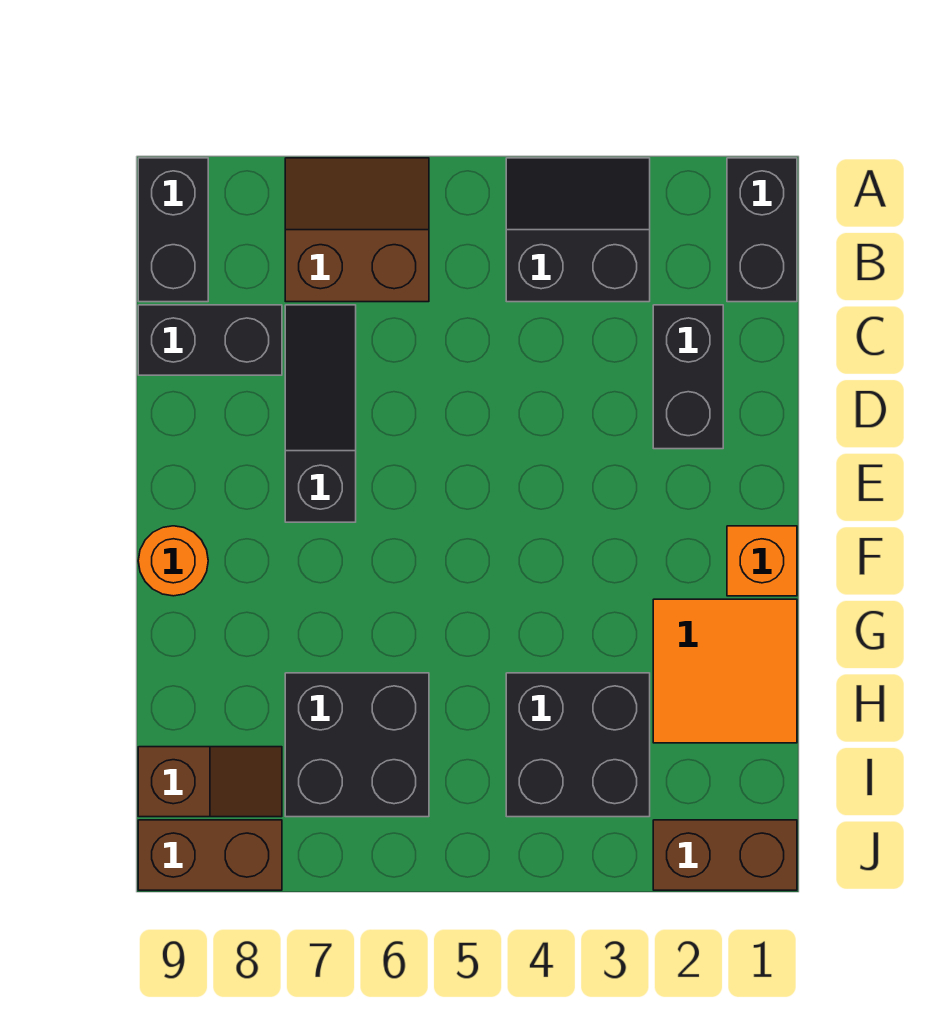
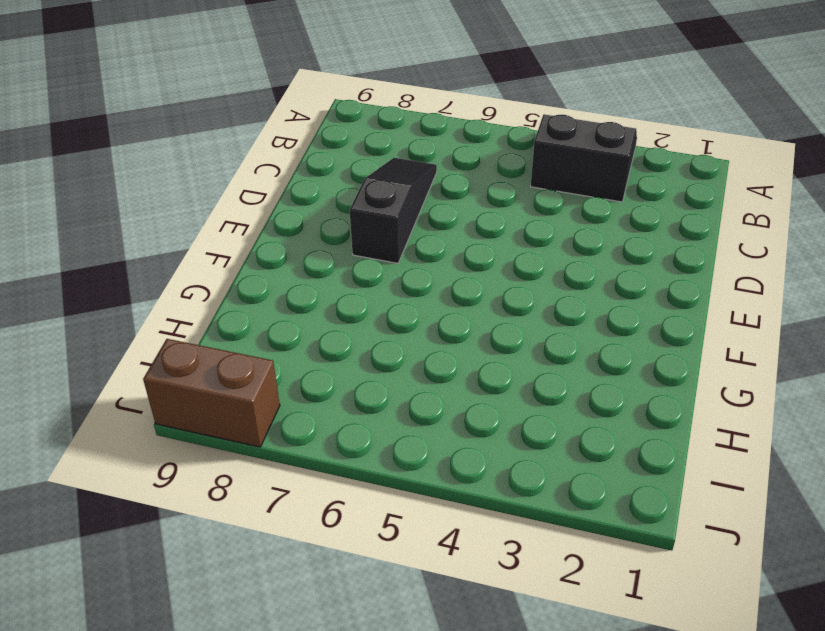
none -> black brick A1:B1 level 1
none -> brown slope A6:B7 level 1 top B
none -> black brick A9:B9 level 1

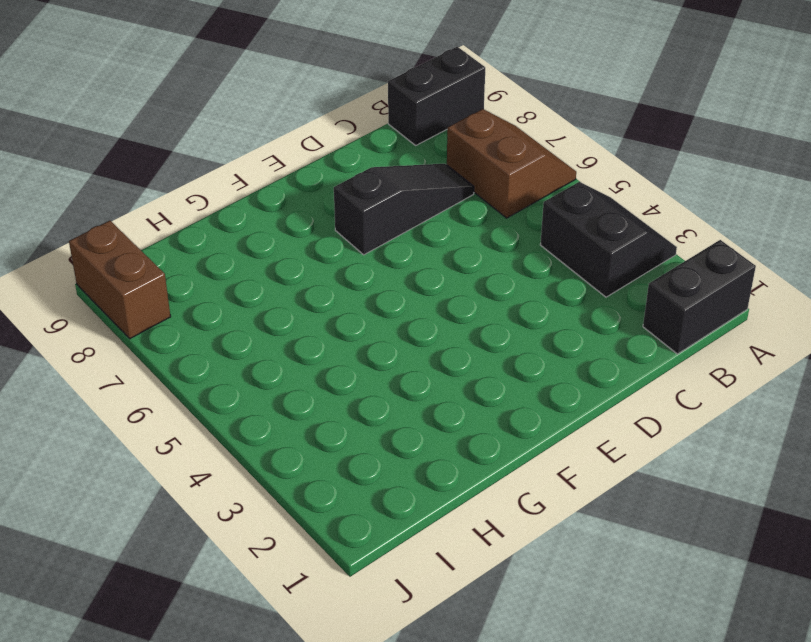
none -> black brick C2:D2 level 1
none -> black brick C8:C9 level 1
none -> orange brick F1 level 1

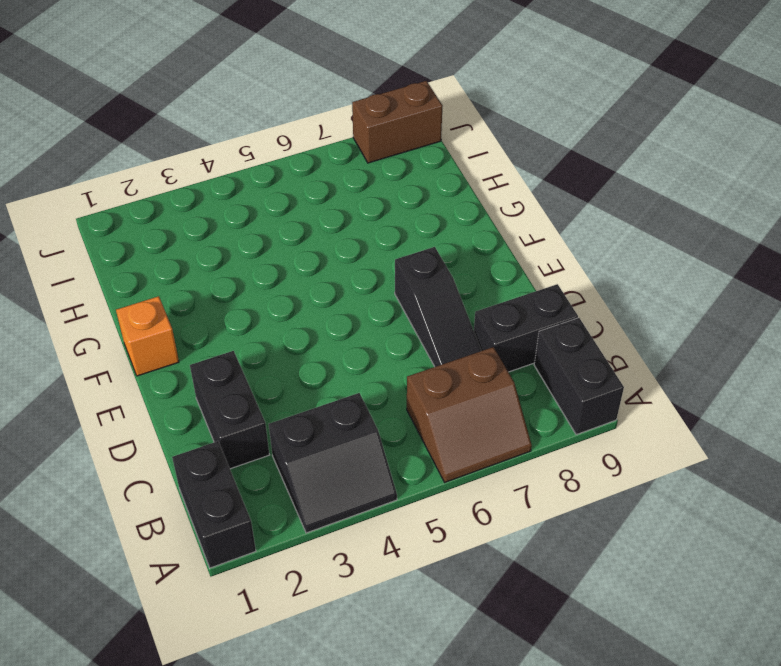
none -> orange round brick F9 level 1
none -> orange tile G1:H2 level 1
none -> black brick H3:I4 level 1

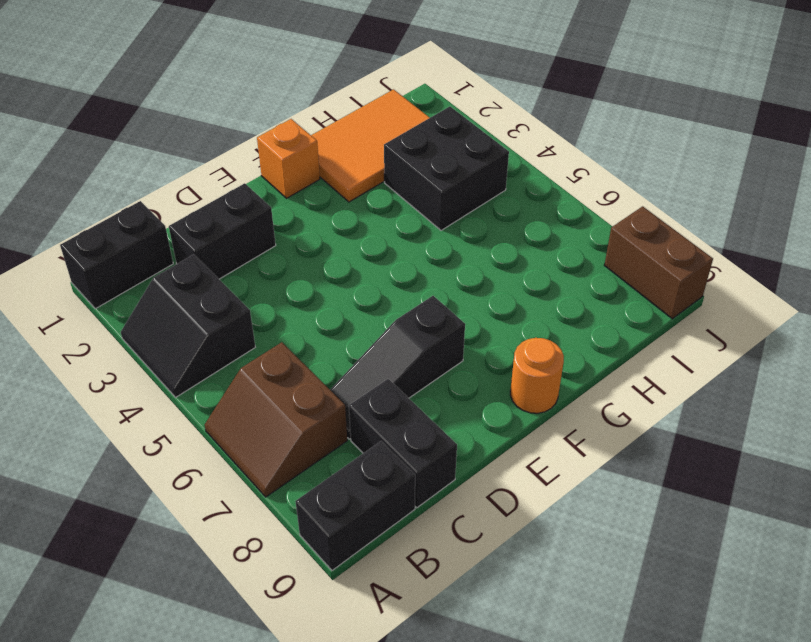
orange tile G1:I2 level 1 -> orange tile G1:H2 level 1
none -> black brick H6:I7 level 1
none -> brown slope I8:I9 level 1 top 9
none -> brown brick J1:J2 level 1

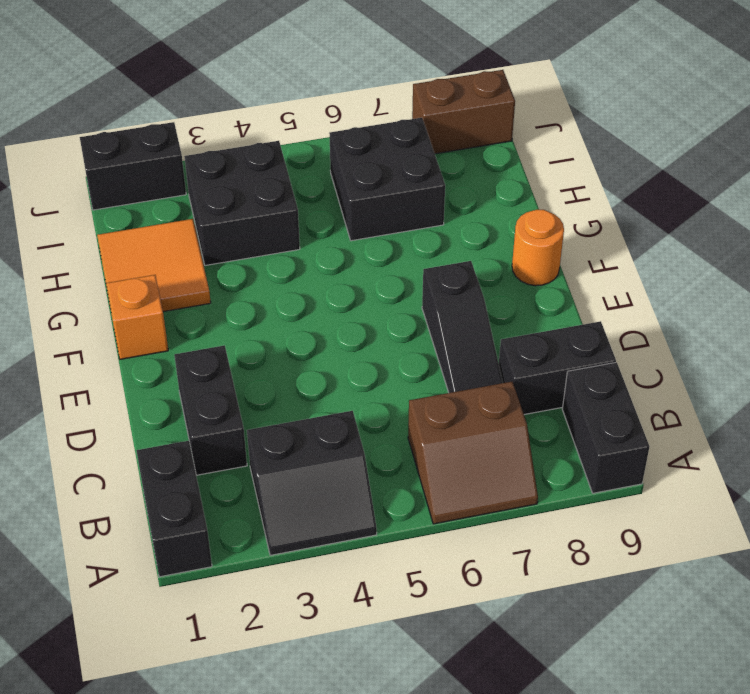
black brick J1:J2 level 1 -> brown brick J1:J2 level 1
none -> brown slope I8:I9 level 1 top 9

